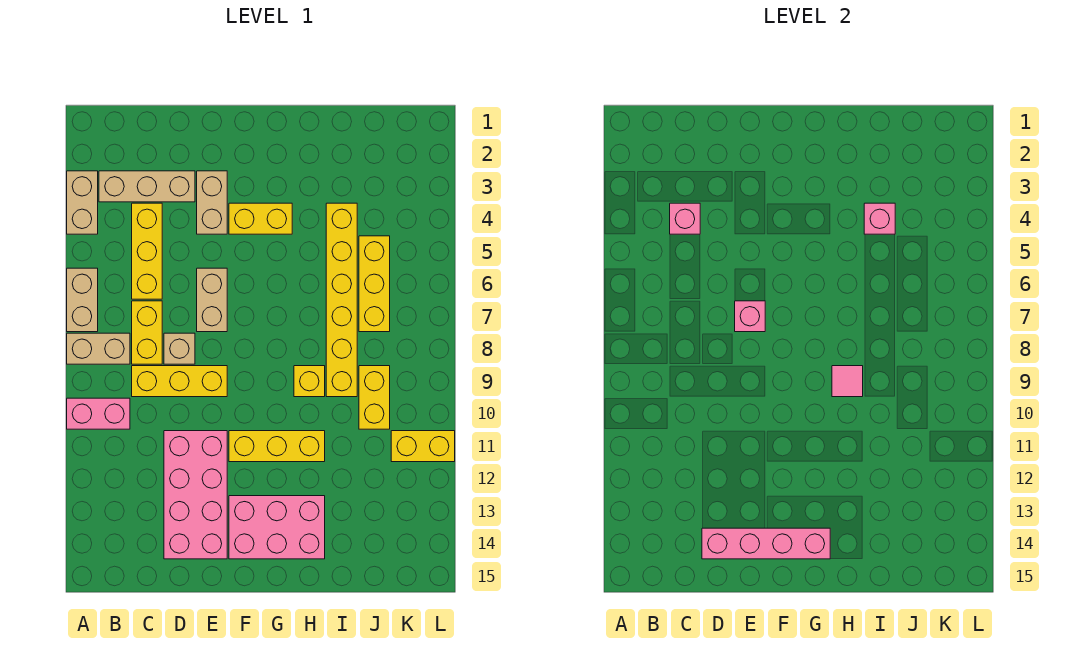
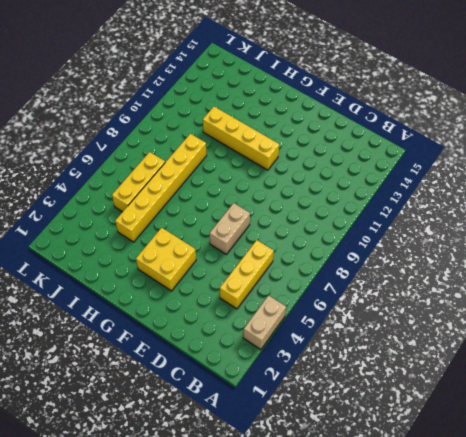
yellow brick F3:G4 level 1 -> yellow brick F4:G4 level 1
yellow brick F11:I11 level 1 -> yellow brick F11:H11 level 1
none -> tan brick A6:A7 level 1
none -> tan brick A8:B8 level 1
none -> pink brick A10:B10 level 1

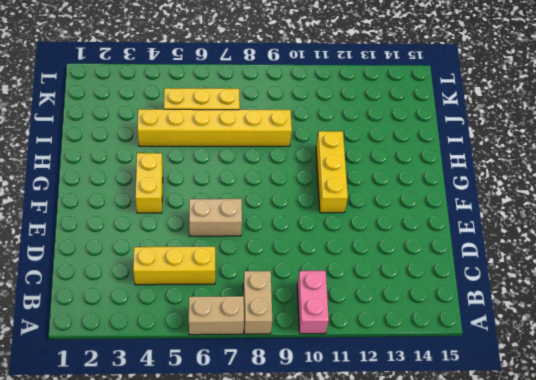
none -> tan brick A3:A4 level 1
none -> tan brick B3:D3 level 1
none -> yellow brick C7:C8 level 1

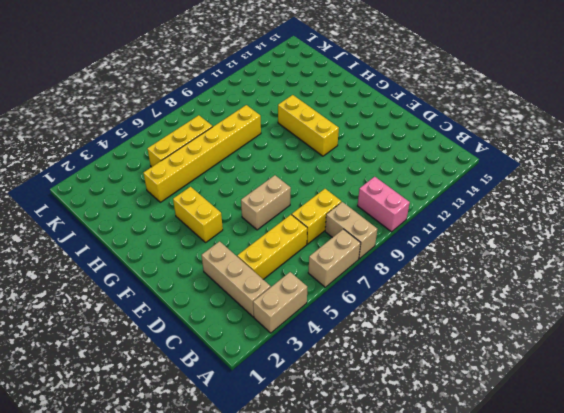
none -> yellow brick C9:E9 level 1
none -> tan brick D8 level 1
none -> pink brick D11:E14 level 1

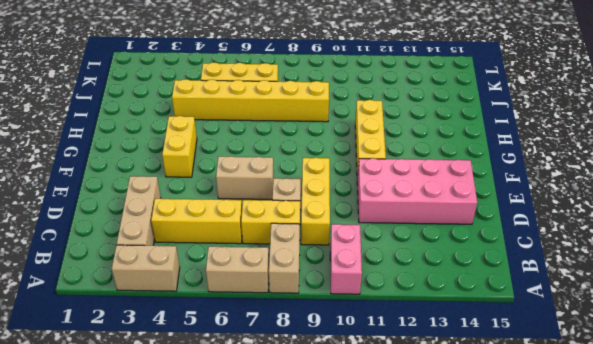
none -> tan brick E3:E4 level 1
none -> pink brick F13:H14 level 1
none -> yellow brick H9 level 1

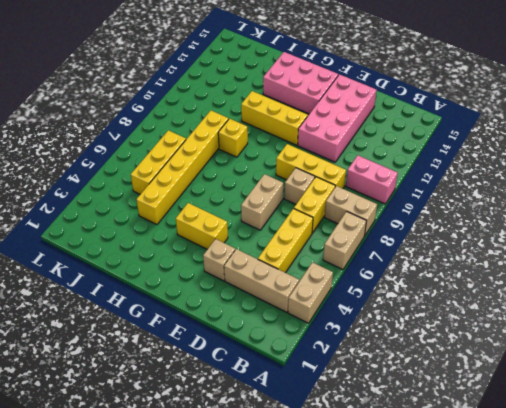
tan brick E3 level 1 -> tan brick E3:E4 level 1
none -> yellow brick J9:J10 level 1
none -> yellow brick K11:L11 level 1
none -> pink brick C4 level 2

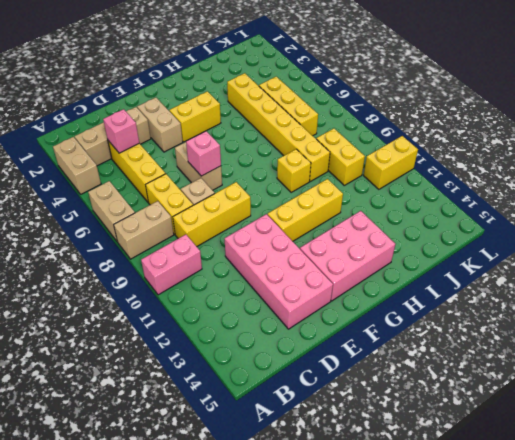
none -> pink brick D14:G14 level 2
none -> pink tile H9 level 2
none -> pink brick I4 level 2

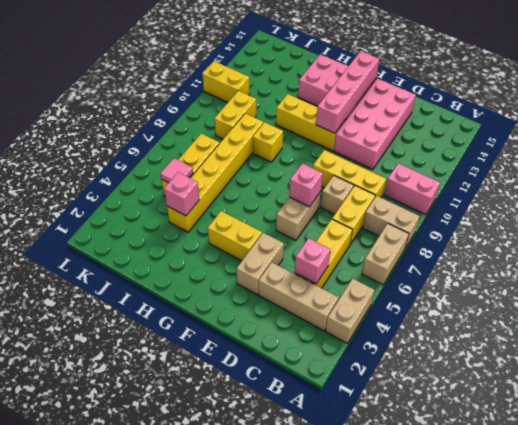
pink brick F11:F14 level 2 -> pink brick D14:G14 level 2
pink tile J5 level 2 -> pink tile H9 level 2

